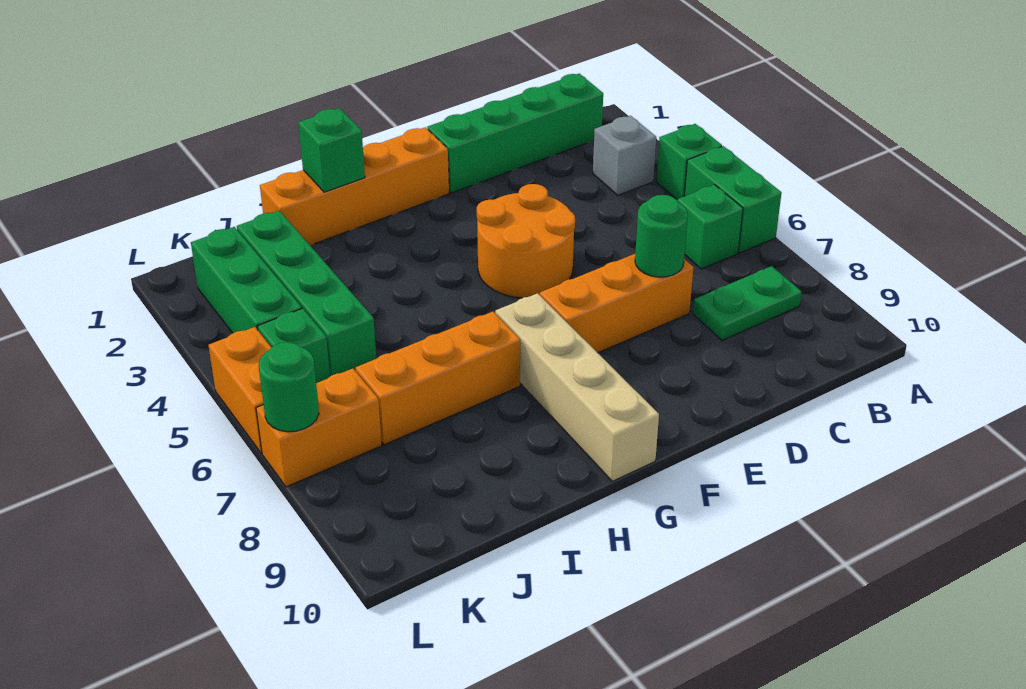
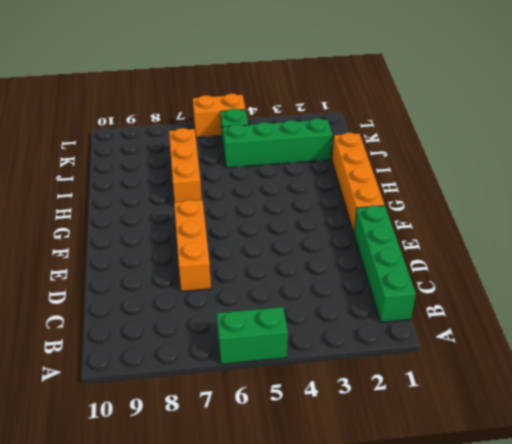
none -> green brick A4 level 1
none -> grey brick B3 level 1
none -> green brick B6 level 1

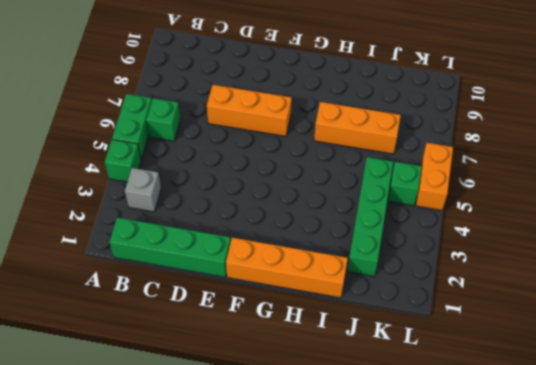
none -> green plate B8:C8 level 1
none -> orange round brick E4:F5 level 1
none -> tan brick G7:G10 level 1

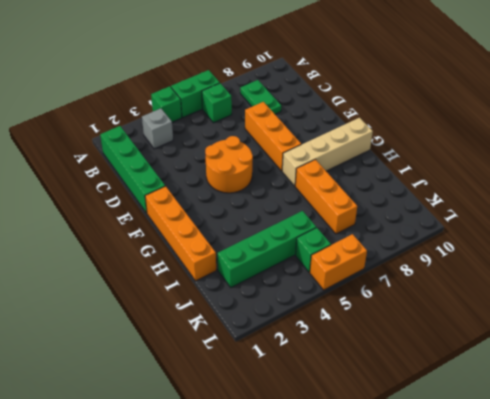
none -> green brick K2:K4 level 1
none -> orange brick K7:L7 level 1
none -> green round brick D7 level 2

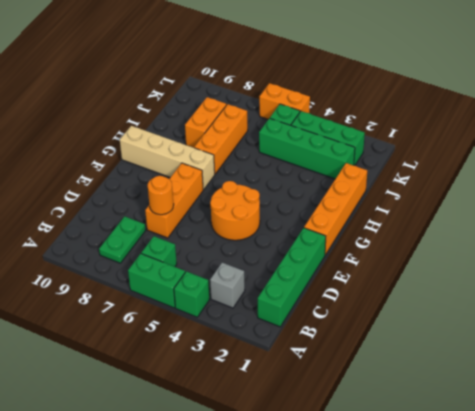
orange round brick D7 level 2 -> green round brick D7 level 2
orange brick I8:J8 level 1 -> orange brick K7:L7 level 1
none -> green brick H1 level 2
none -> green round brick L7 level 2

